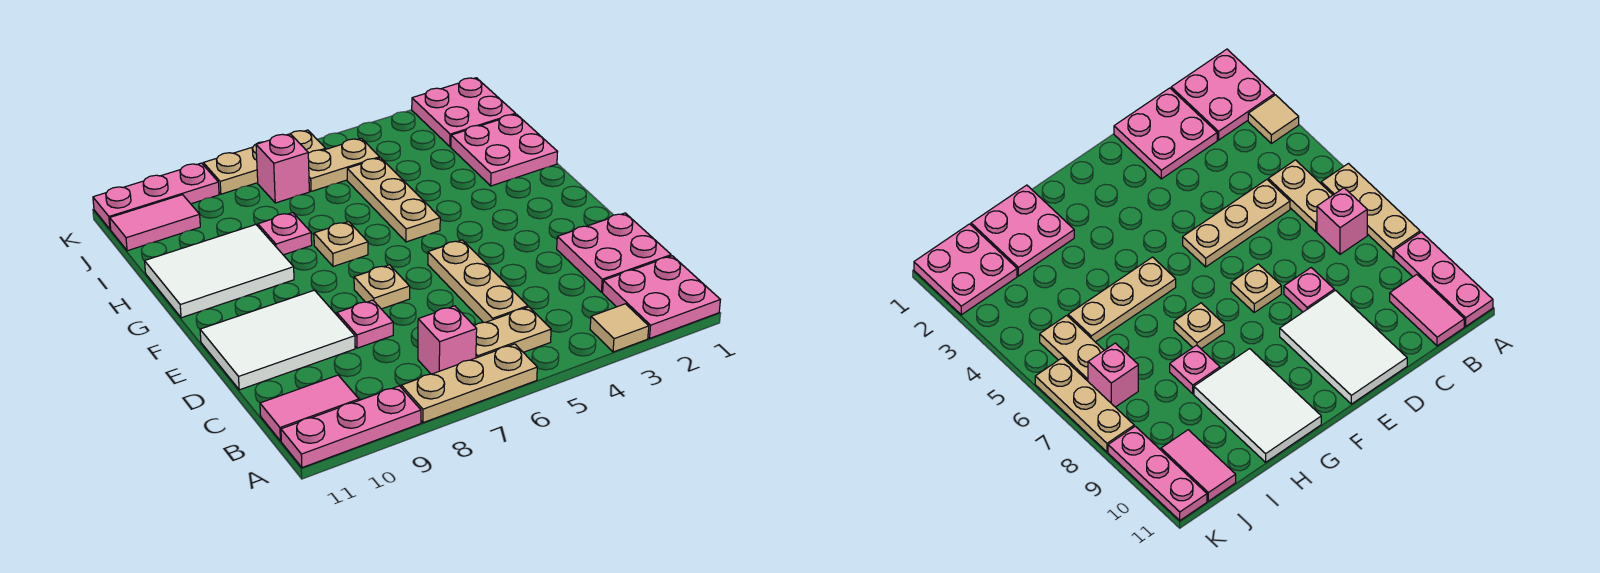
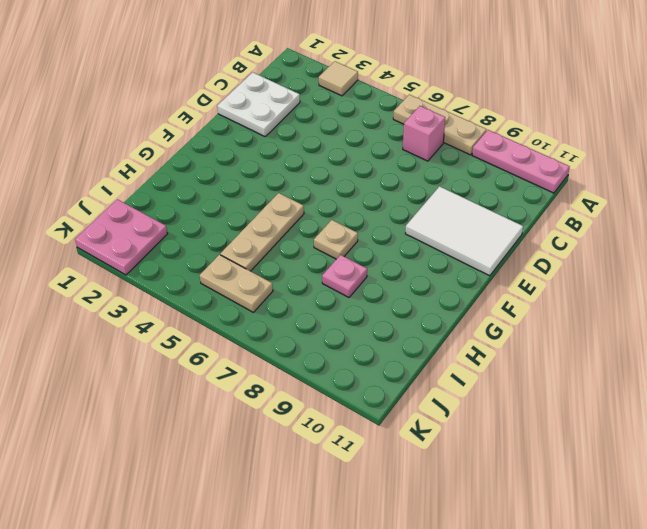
white plate C1:D2 level 1 -> pink plate C1:D2 level 1
none -> pink plate A1:B2 level 1
none -> tan plate B5:B6 level 1
none -> pink tile B10:B11 level 1

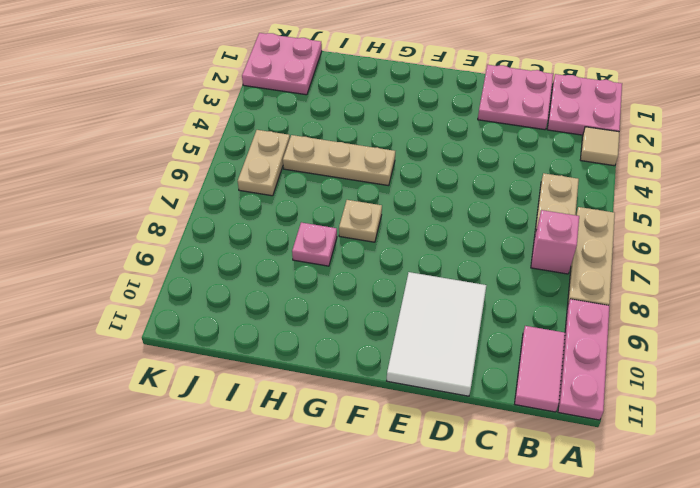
none -> tan plate C5:E5 level 1
none -> pink plate D8 level 1
none -> tan plate E7 level 1

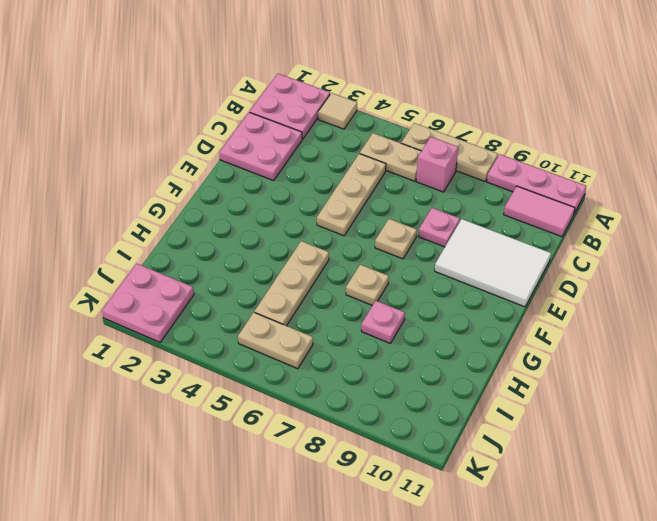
none -> white tile G9:H11 level 1
none -> pink plate H1:I2 level 1
none -> pink brick J7 level 1

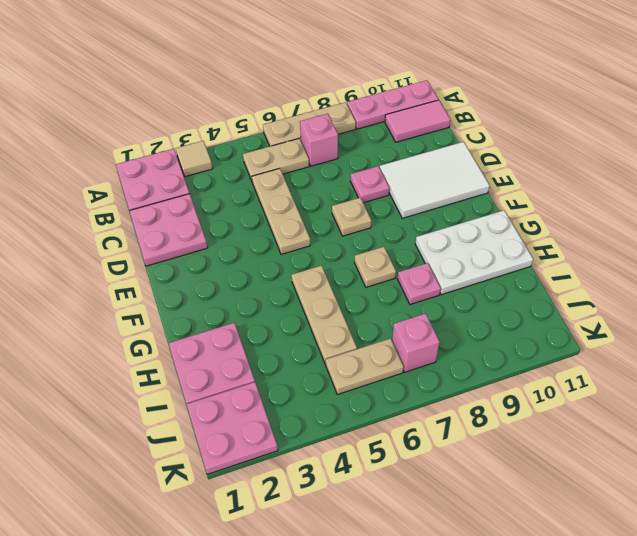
white plate G9:H11 level 1 -> white tile G9:H11 level 1
none -> pink tile J10:J11 level 1
none -> tan plate K6:K8 level 1
none -> pink plate K9:K11 level 1

